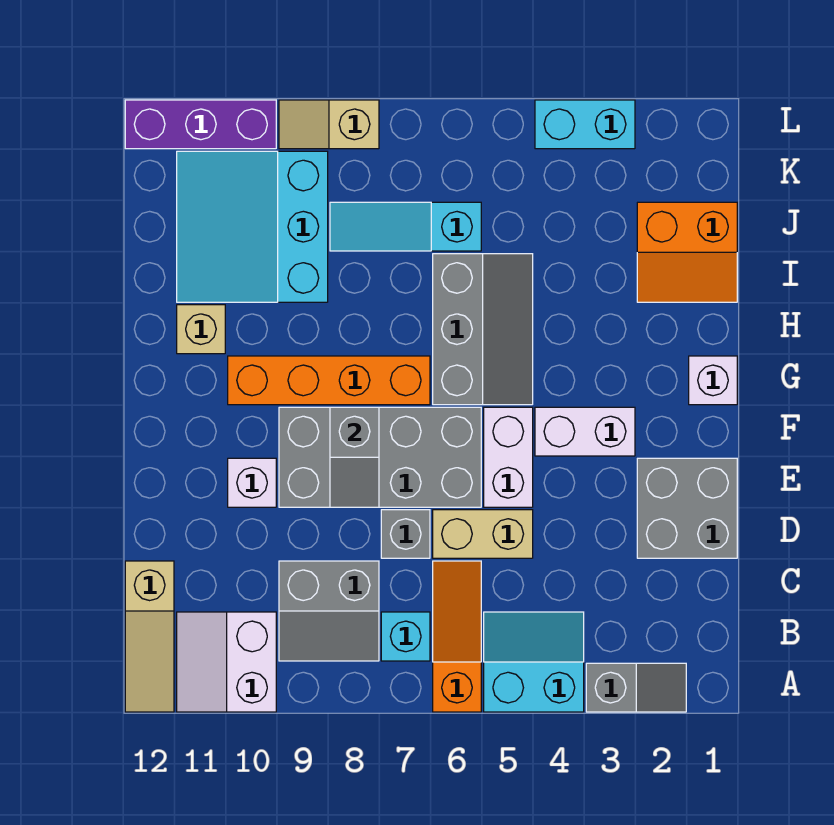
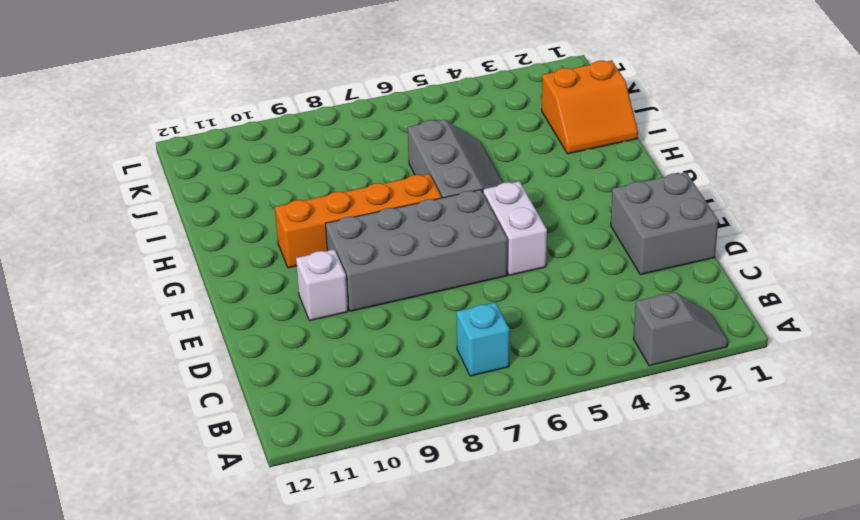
none -> cyan slope A4:B5 level 1 top A
none -> orange slope A6:C6 level 1 top A
none -> white slope A10:B11 level 1 top 10

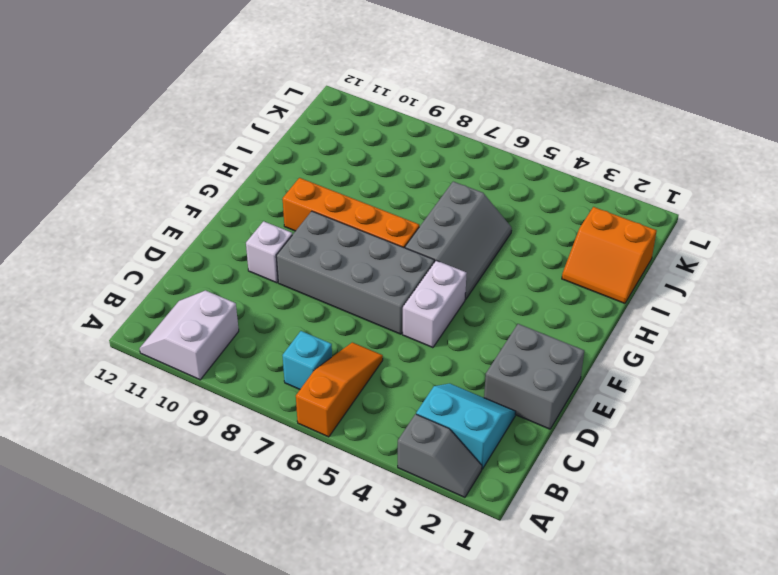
cyan slope B2:C3 level 1 top B -> cyan slope A4:B5 level 1 top A
none -> tan slope A12:C12 level 1 top C
none -> grey slope B8:C9 level 1 top C
none -> tan brick D5:D6 level 1

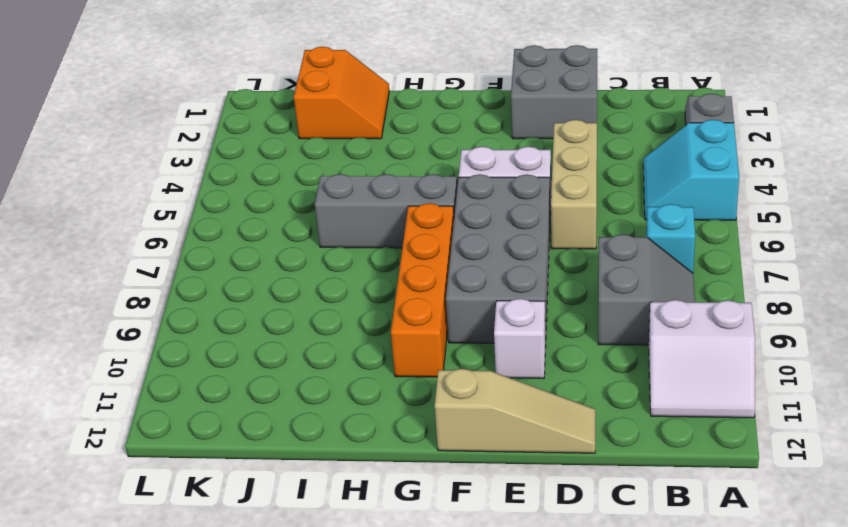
tan brick D4:D6 level 1 -> tan brick D5:D6 level 1
tan slope D12:F12 level 1 top F -> tan slope A12:C12 level 1 top C
none -> orange slope A6:C6 level 1 top A
none -> grey brick D7 level 1
none -> white brick F3:F4 level 1

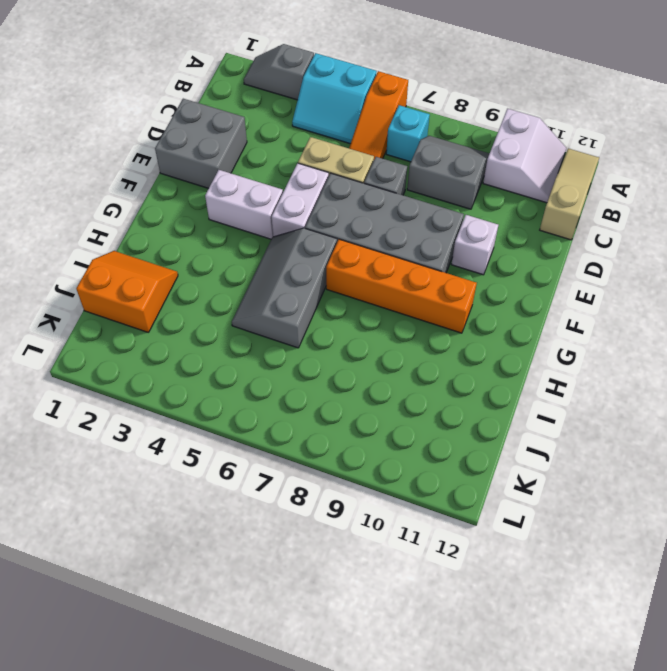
none -> white brick G1 level 1
none -> tan brick H11 level 1
none -> cyan slope I9:K11 level 1 top 9

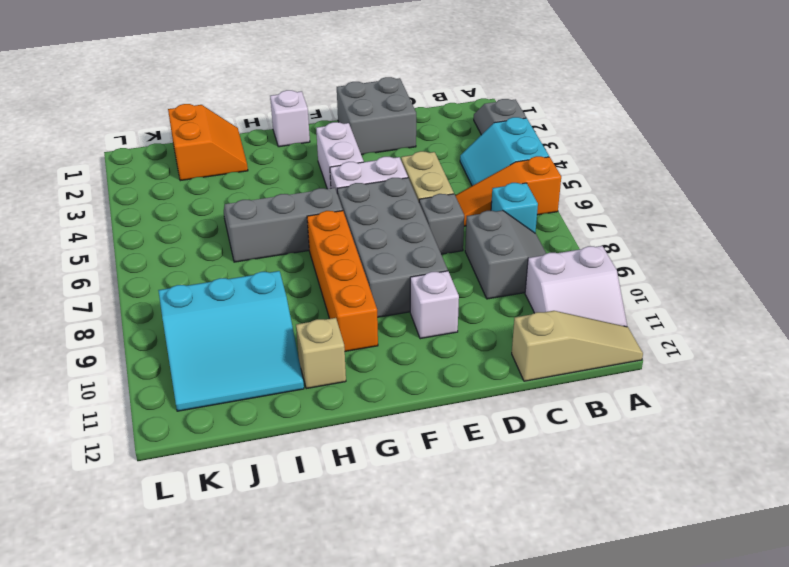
none -> cyan slope J6:J8 level 1 top 6
none -> cyan brick L3:L4 level 1
none -> tan slope L8:L9 level 1 top 8

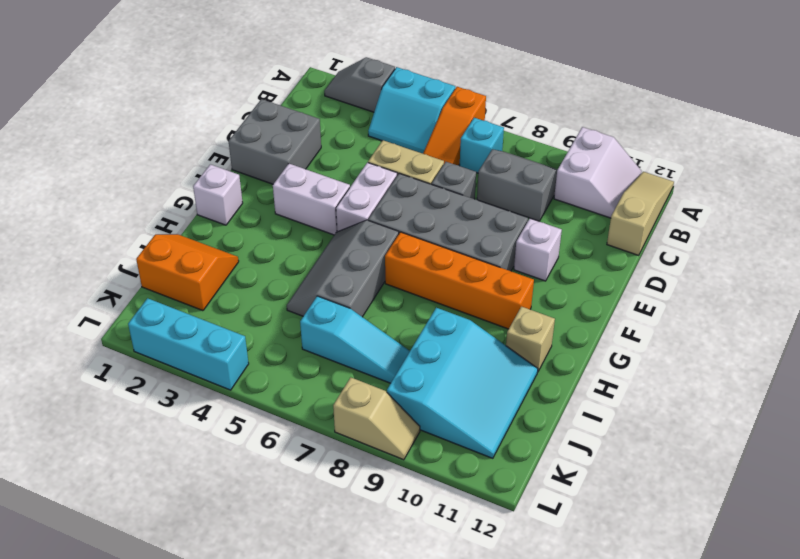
cyan brick L2:L4 level 1 -> cyan brick L3:L4 level 1
none -> purple brick L10:L12 level 1
none -> grey slope E8:F8 level 2 top F

